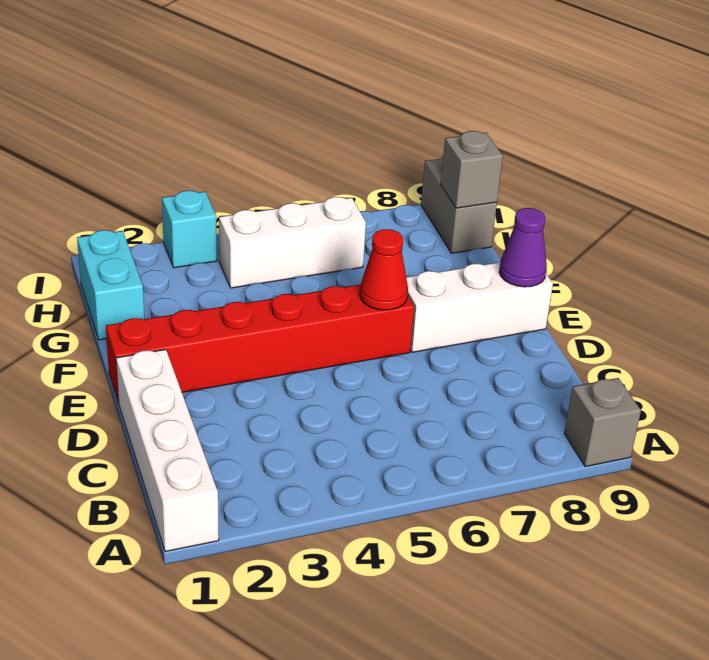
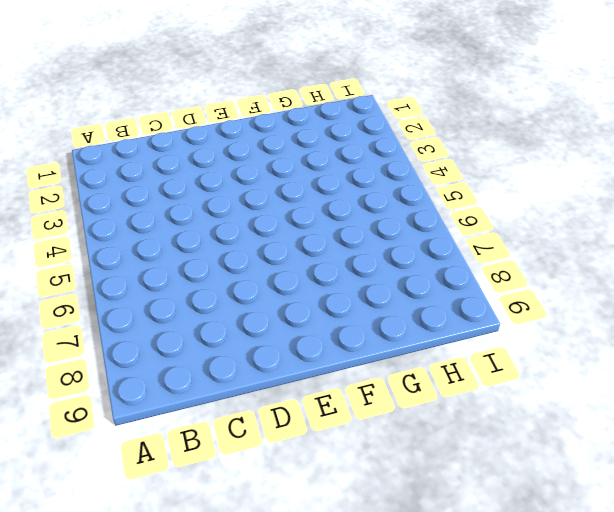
none -> white brick A1:D1 level 1
none -> grey brick A9 level 1

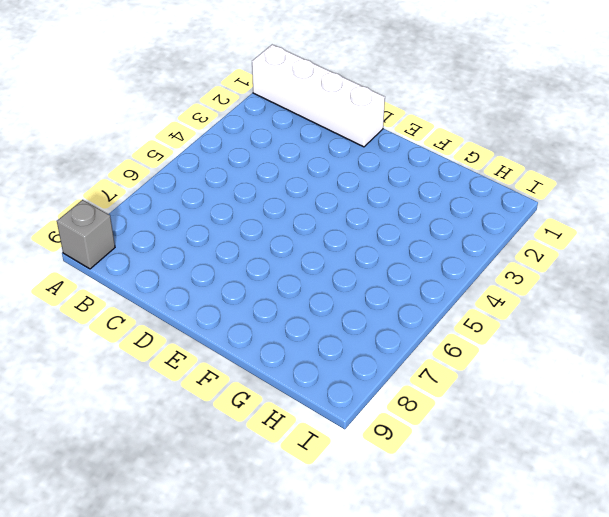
none -> red brick E1:E6 level 1
none -> white brick E7:E9 level 1

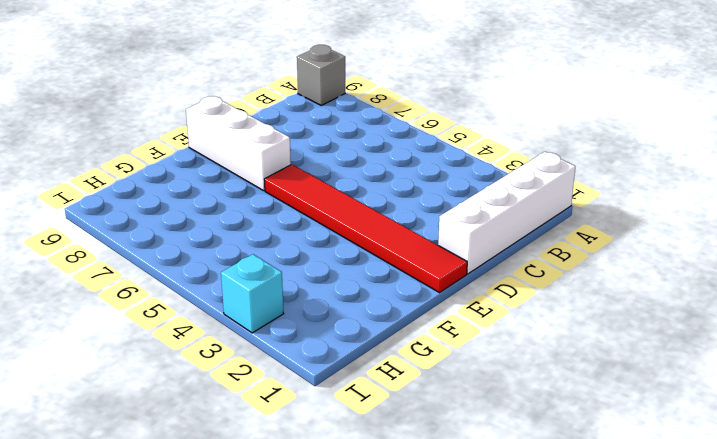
red tile E1:E6 level 1 -> red brick E1:E6 level 1
none -> cyan brick G1:H1 level 1
none -> white brick H4:H6 level 1

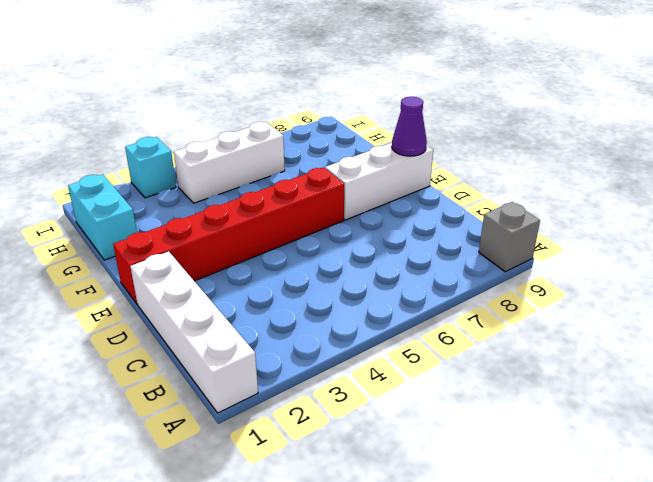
none -> grey brick H9:I9 level 1
none -> red cone E6 level 2

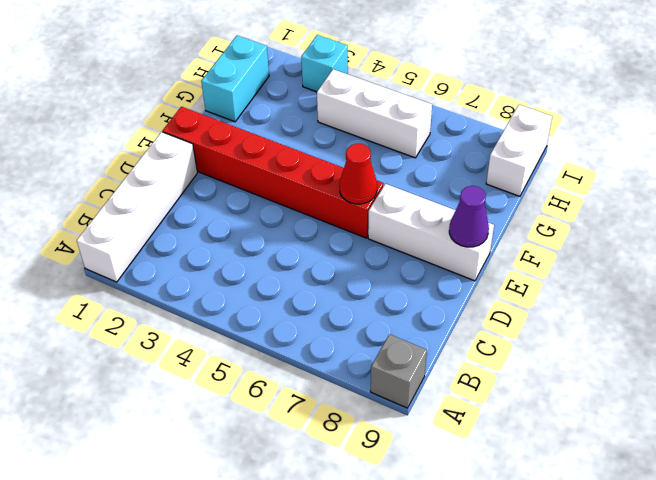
white brick H9:I9 level 1 -> grey brick H9:I9 level 1
none -> grey brick H9 level 2

